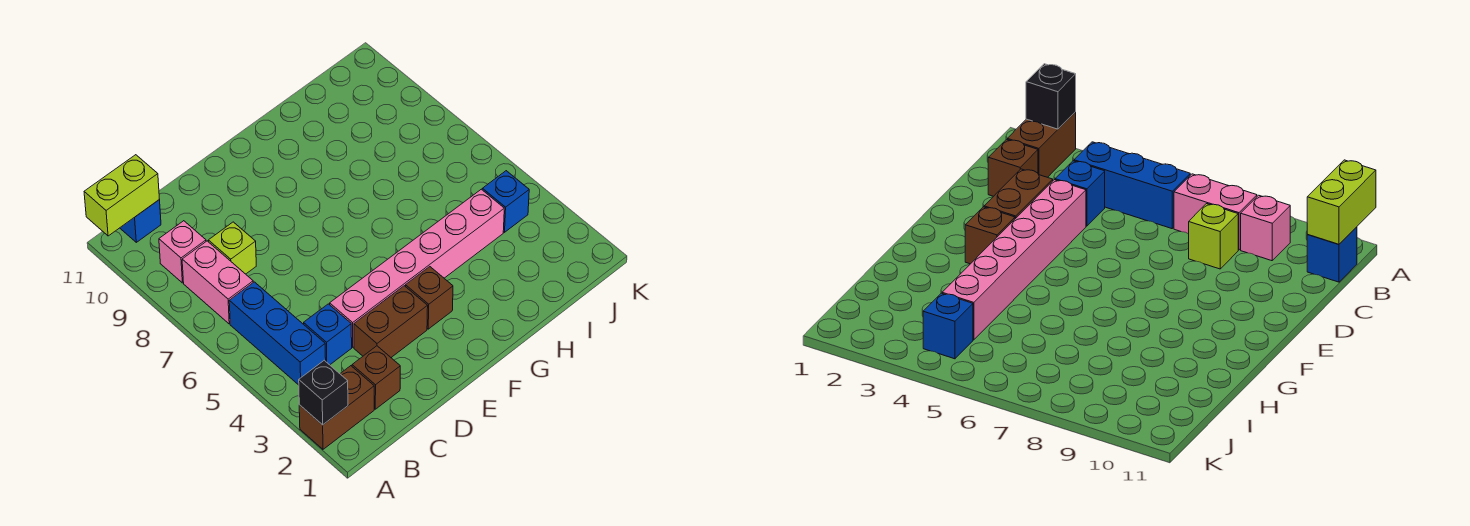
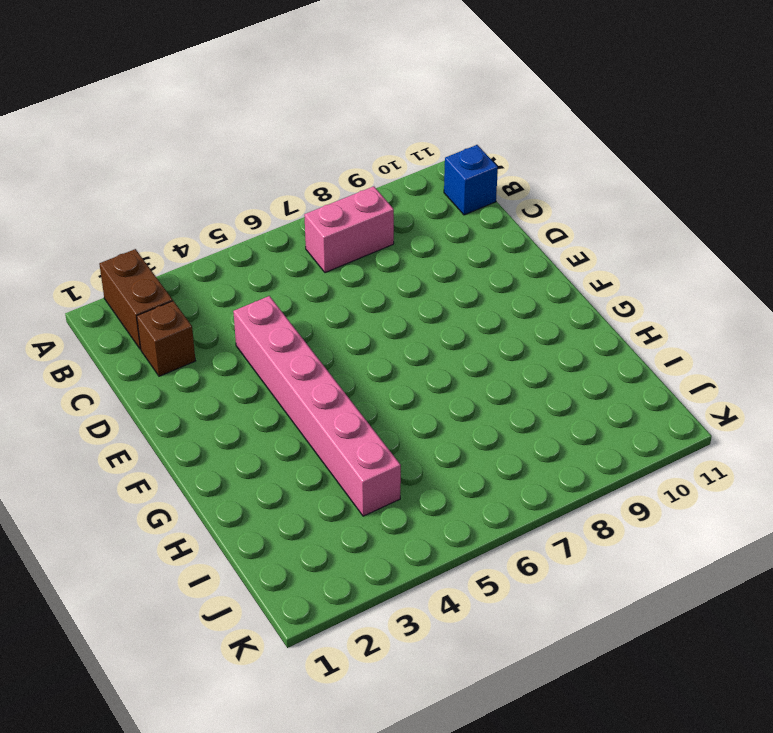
none -> blue brick B4:B6 level 1
none -> pink brick B9 level 1
none -> blue brick C4 level 1

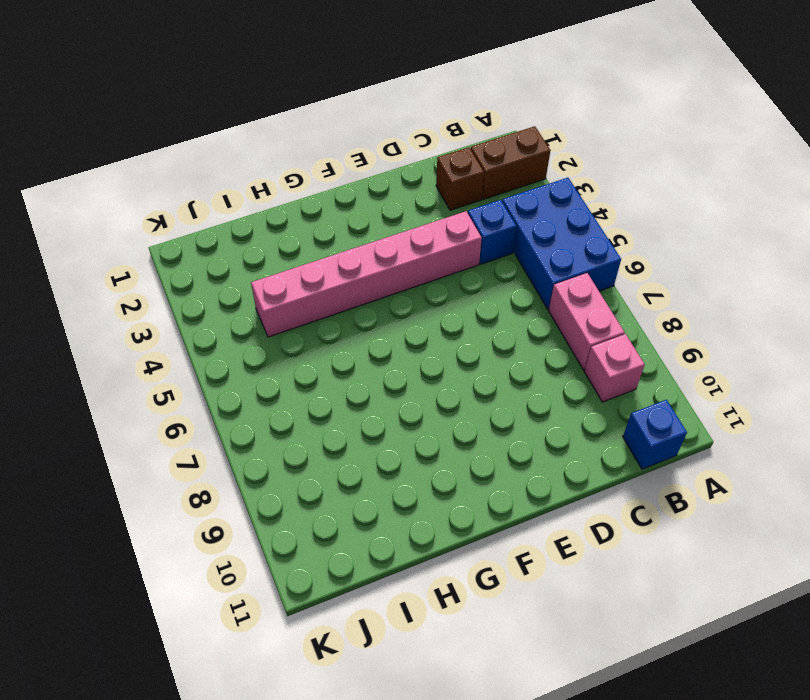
blue brick A4:B6 level 1 -> blue brick B4:B6 level 1
none -> lime brick C8 level 1
none -> brown brick D3:E3 level 1
none -> brown brick F3 level 1

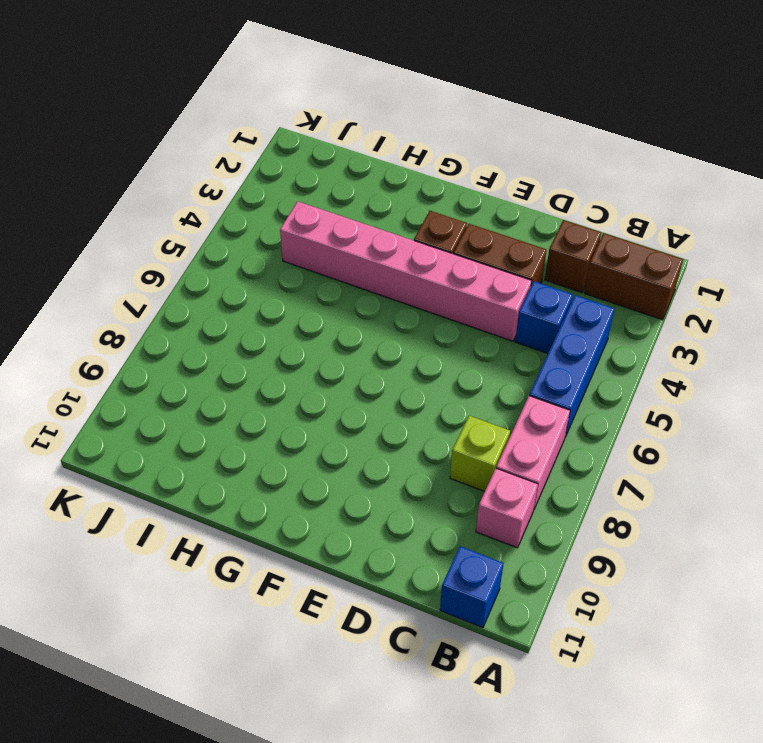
none -> blue brick J4 level 1
none -> black brick A2 level 2
none -> lime brick A11:B11 level 2

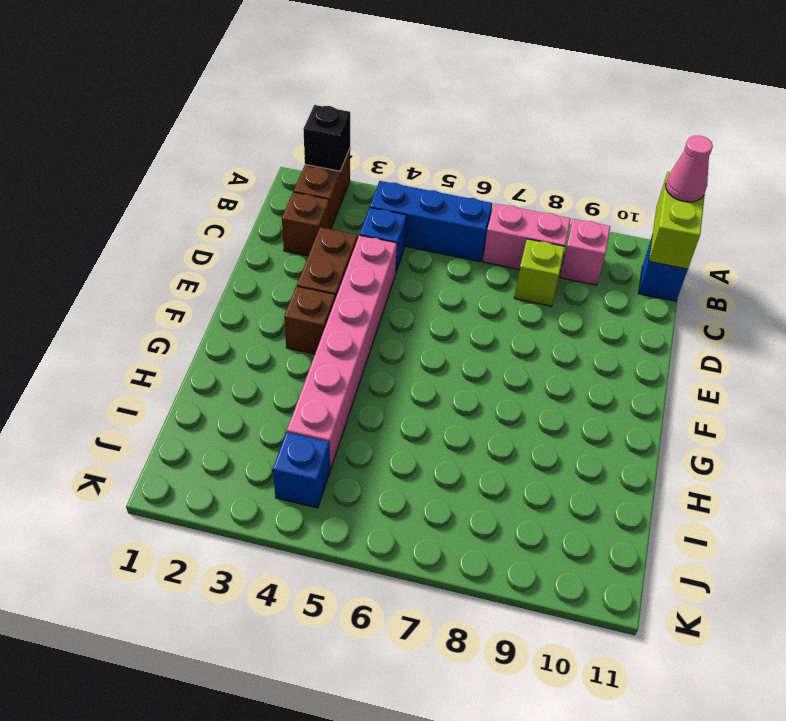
pink cone A11 level 3 -> none

